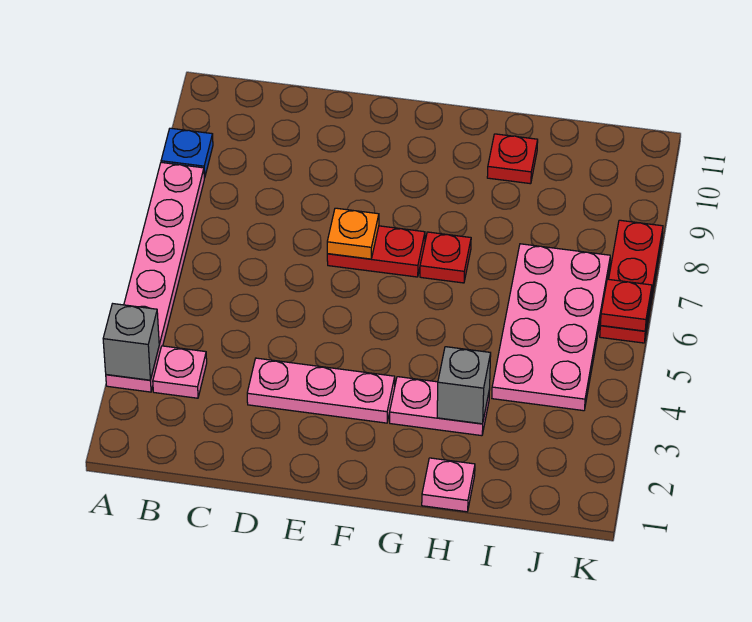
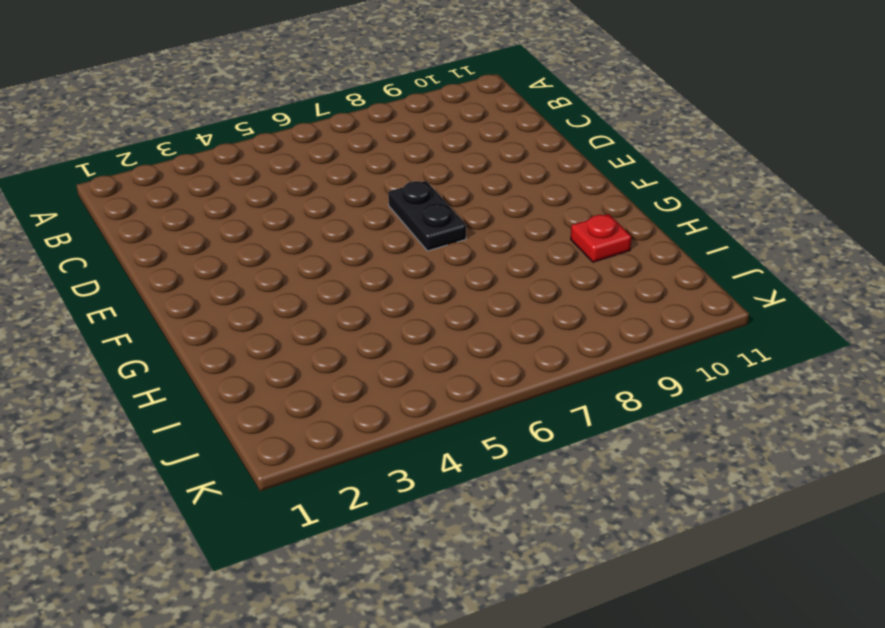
black plate E7:F7 level 1 -> red plate E7:F7 level 1
none -> pink plate A3:A8 level 1
none -> blue plate A9 level 1
none -> pink plate B3 level 1

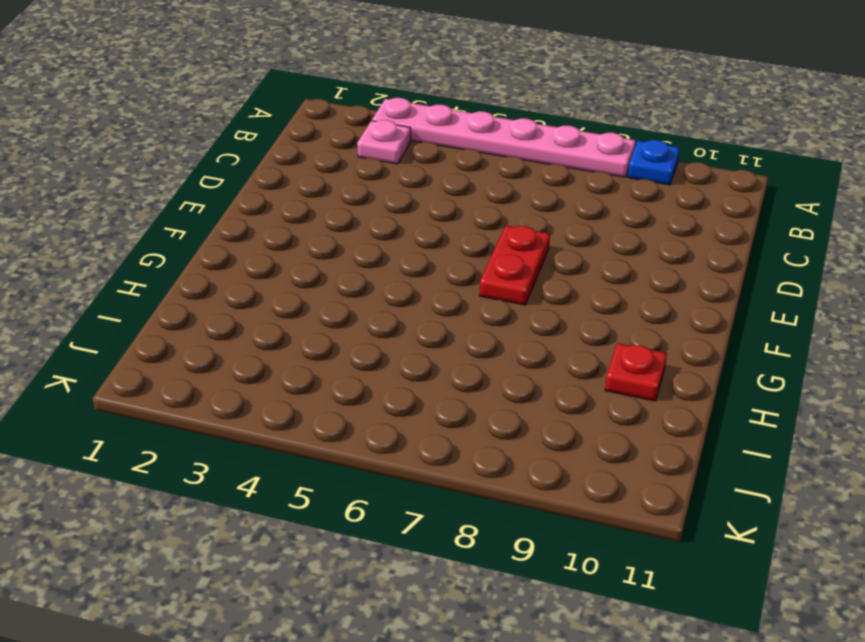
none -> pink plate D3:F3 level 1
none -> pink plate G3:H3 level 1
none -> red plate G7 level 1

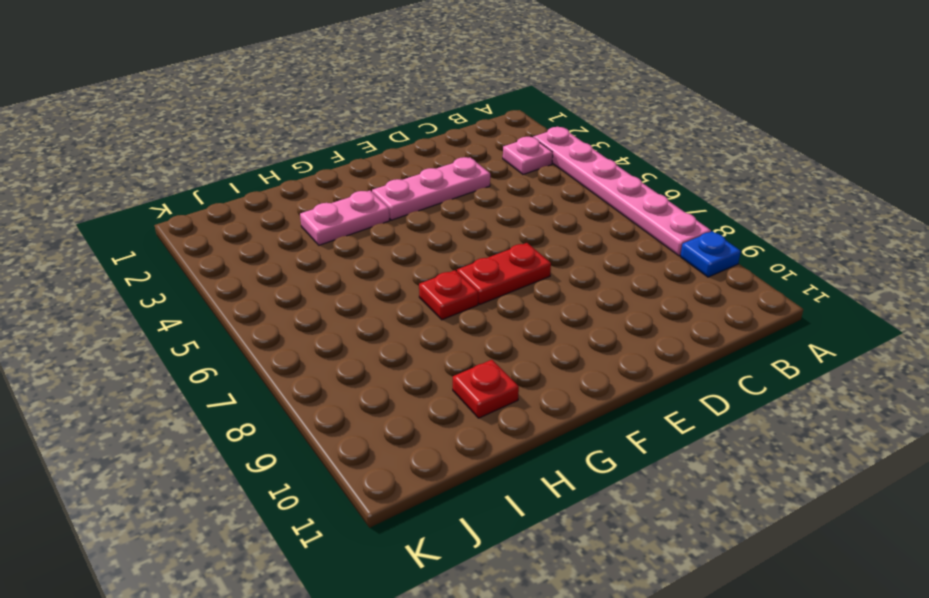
none -> pink plate H1 level 1
none -> pink plate I4:J7 level 1
none -> red plate K6:K8 level 1

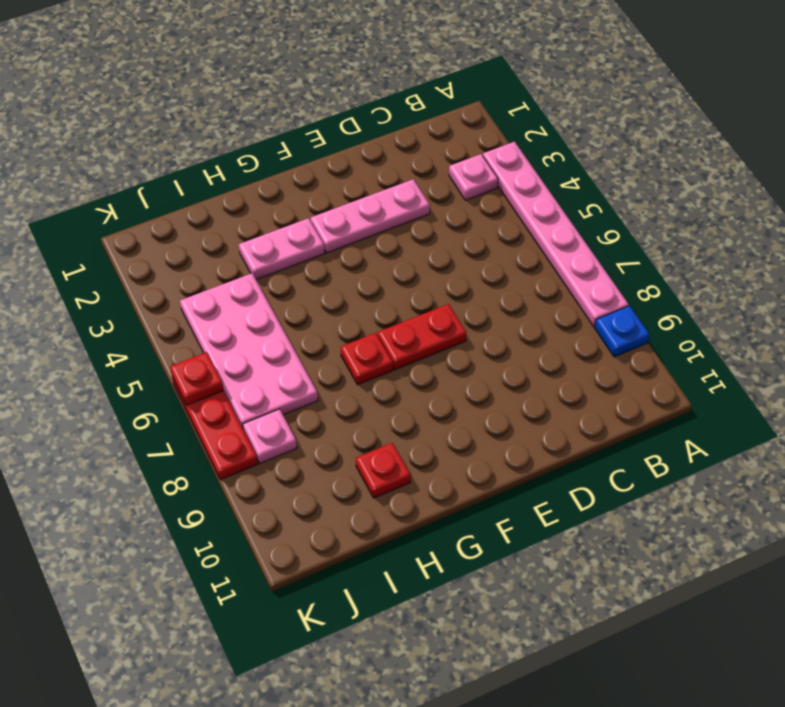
pink plate J8 level 1 -> pink plate H1 level 1
none -> grey brick A3 level 2
none -> orange plate E7 level 2
none -> grey brick H3 level 2

